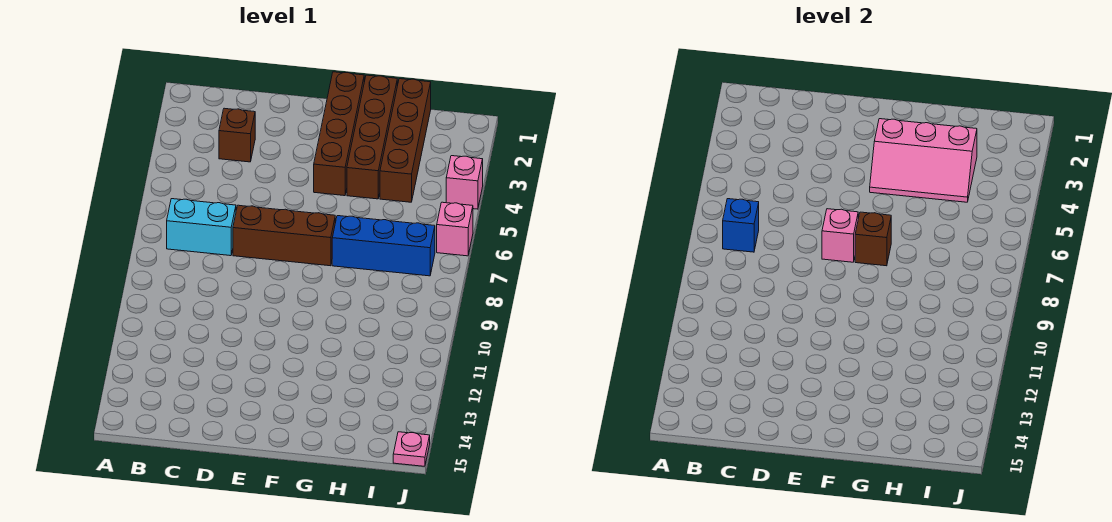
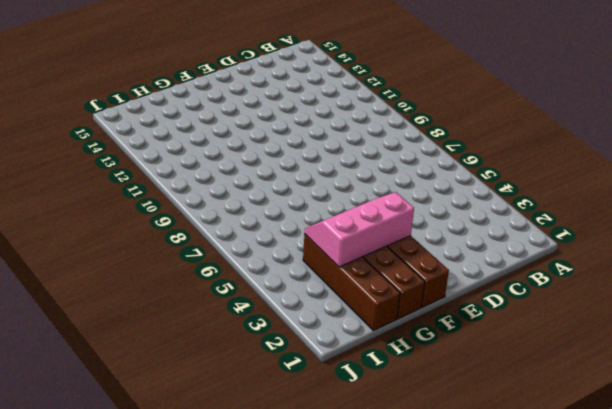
none -> cyan brick B7:C7 level 1
none -> brown brick C3 level 1
none -> brown brick D7:F7 level 1

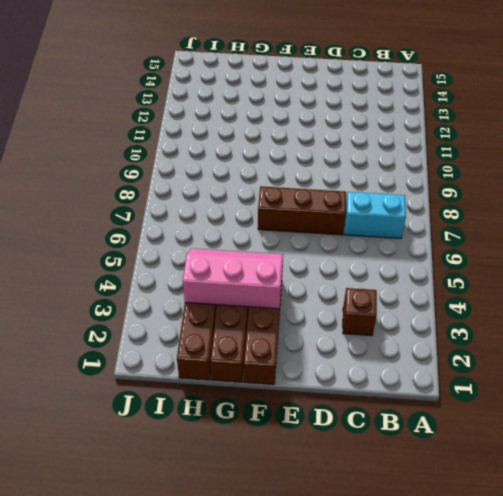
none -> blue brick G7:I7 level 1
none -> pink brick J4 level 1
none -> pink brick J6 level 1

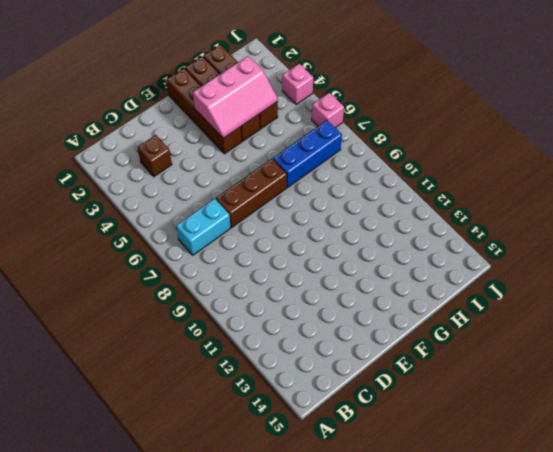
none -> pink plate J15 level 1
none -> blue brick B7 level 2
none -> pink brick E7 level 2

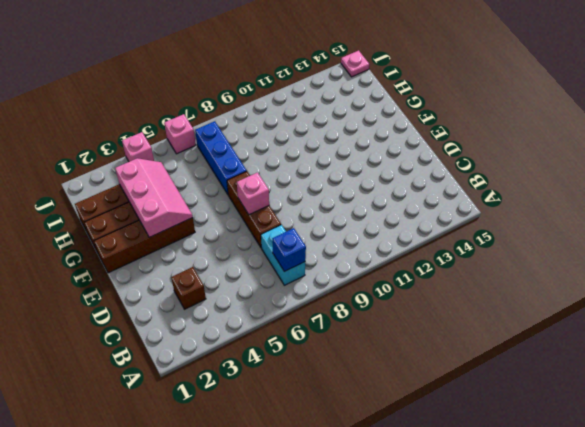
none -> brown brick F7 level 2

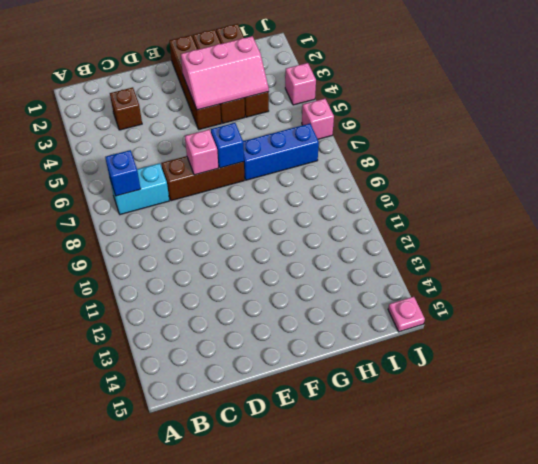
blue brick F7 level 2 -> brown brick F7 level 2

